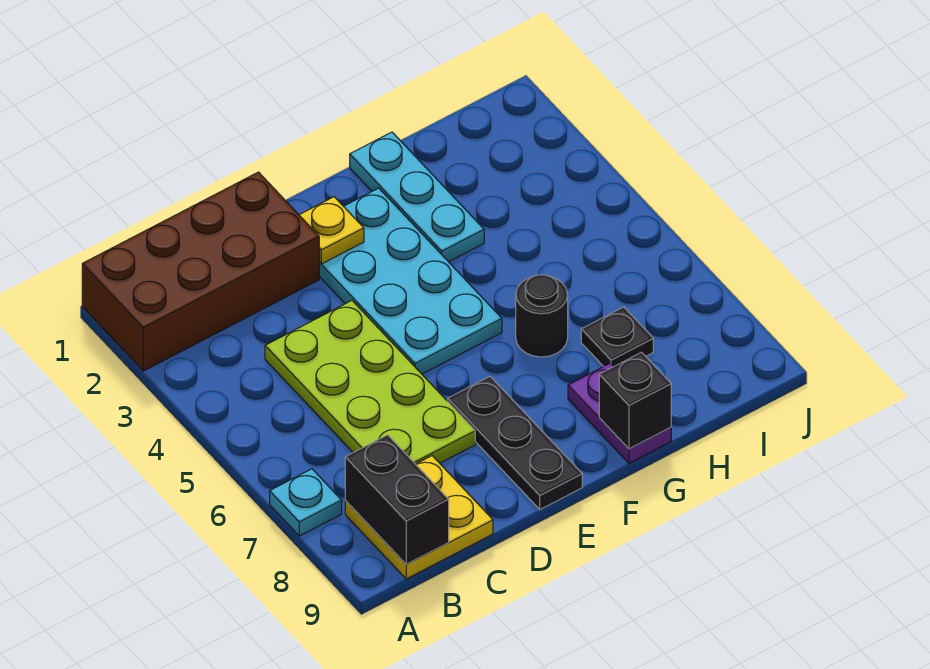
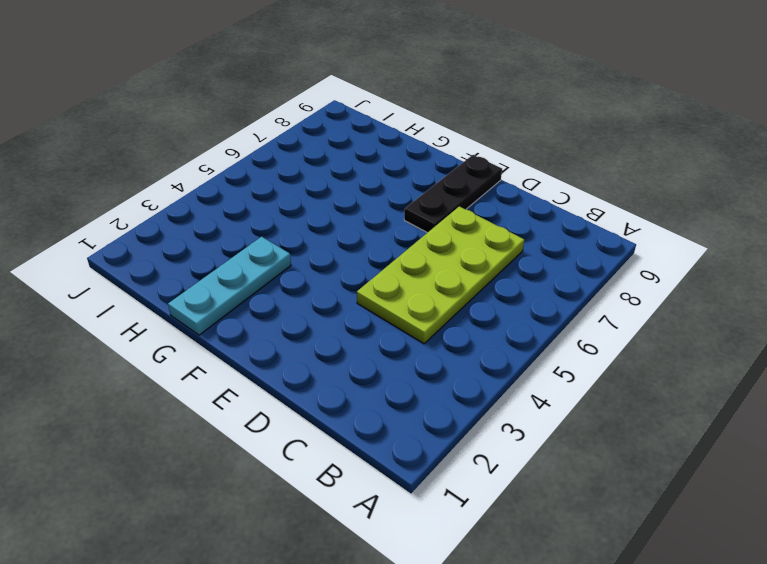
none -> brown brick A1:D2 level 1
none -> cyan plate A7 level 1
none -> yellow plate B8:C9 level 1

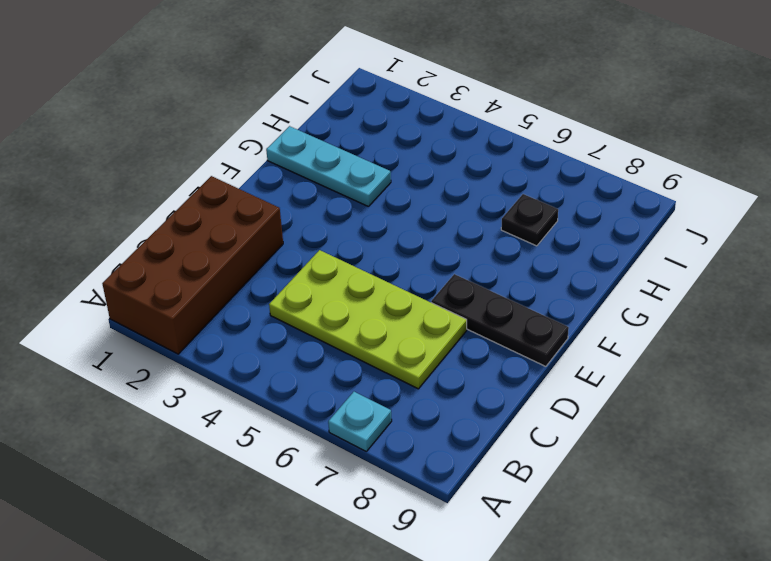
none -> yellow plate B8:C9 level 1
none -> cyan plate E2:F5 level 1
none -> black round brick G6 level 1

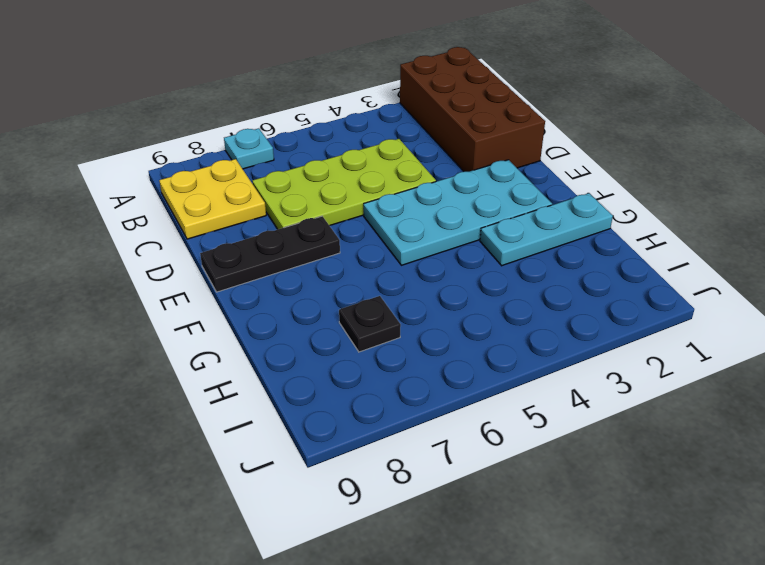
none -> black round brick G6 level 1
none -> purple plate G8:G9 level 1
none -> black brick B8:B9 level 2

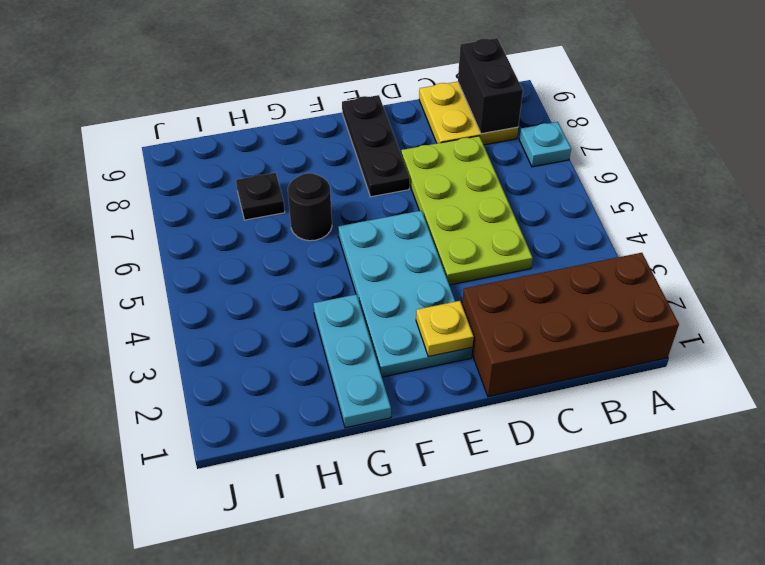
none -> purple plate G8:G9 level 1
none -> black brick G9 level 2

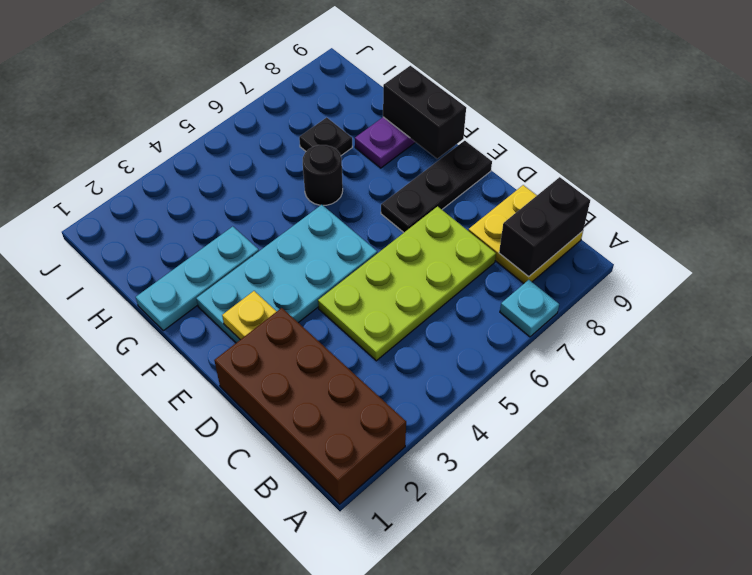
black brick F9:G9 level 2 -> black brick G9 level 2

